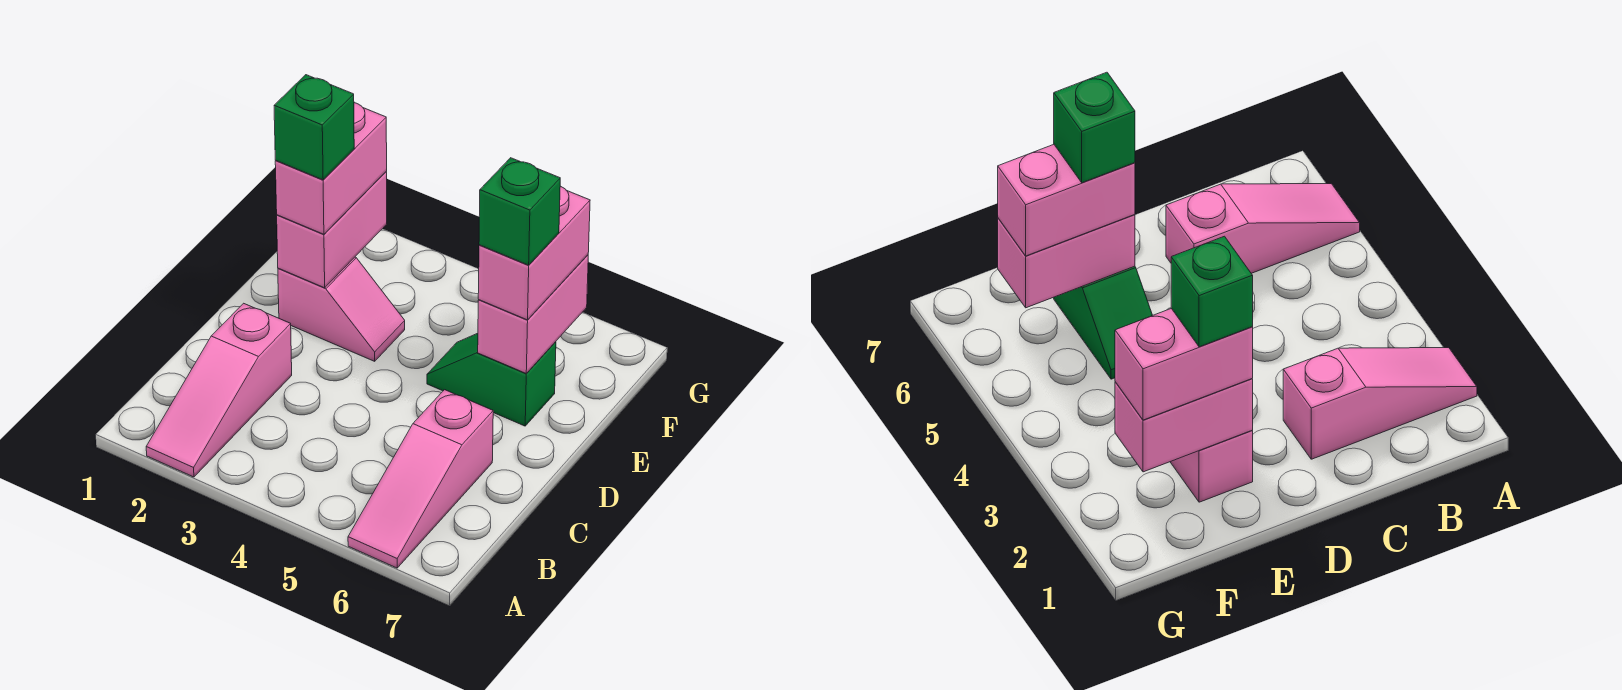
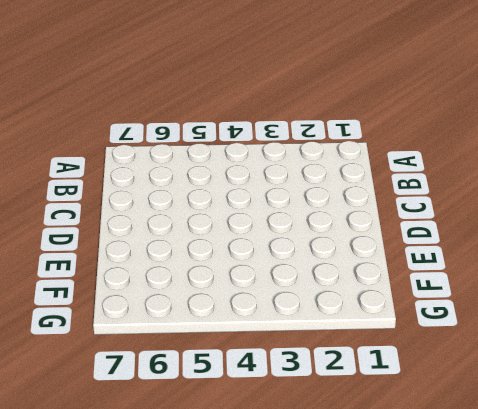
none -> pink slope A2:C2 level 1 top C
none -> pink slope A6:C6 level 1 top C

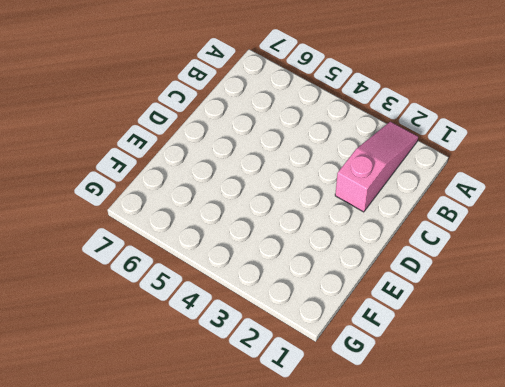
none -> pink slope A6:C6 level 1 top C
none -> pink slope E2:E3 level 1 top 2

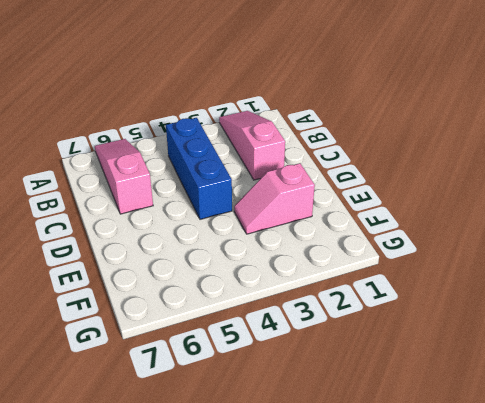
blue brick B4:D4 level 1 -> none
none -> green slope E5:E6 level 1 top 6
none -> pink brick E2:F2 level 2

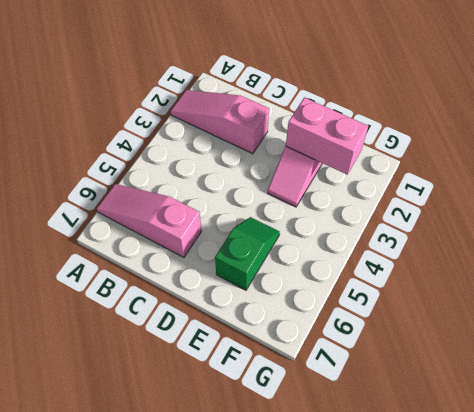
none -> pink brick E6:F6 level 2
none -> pink brick E2:F2 level 3

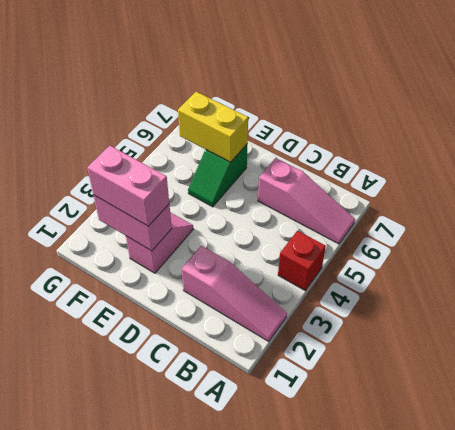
red brick A4 level 1 -> none
yellow brick E6:F6 level 2 -> pink brick E6:F6 level 2
none -> pink brick E6:F6 level 3
none -> green brick E2 level 4

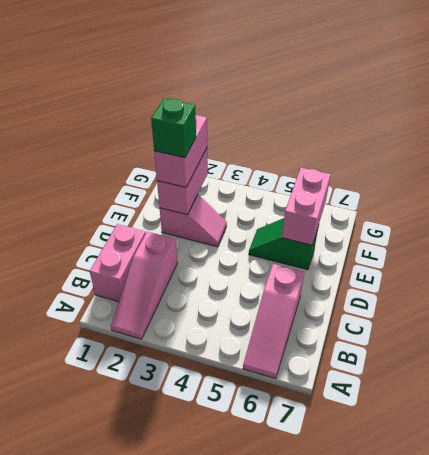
pink brick B1:C1 level 1 -> pink brick E6:F6 level 3
none -> green brick E6 level 4

